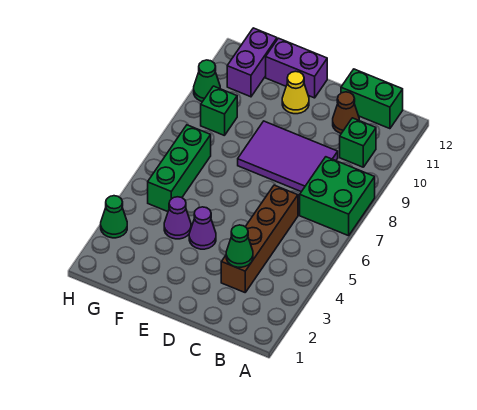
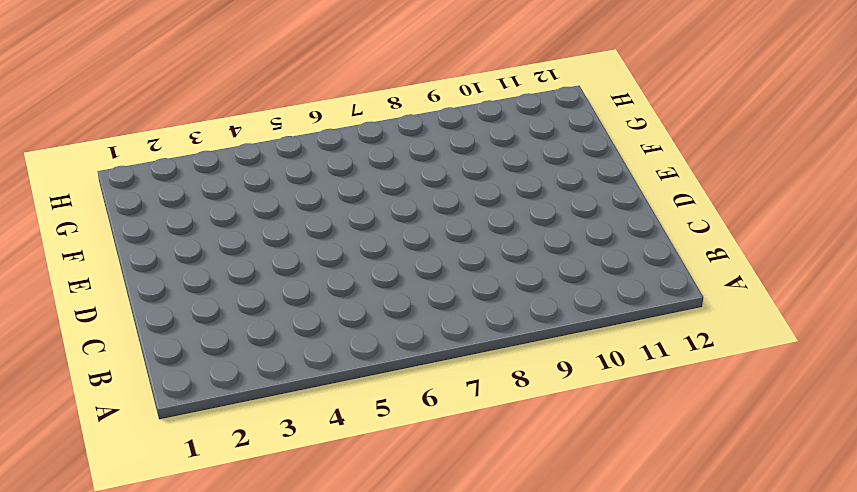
none -> green brick A7:B8 level 1
none -> green brick B10 level 1
none -> green brick B12:C12 level 1

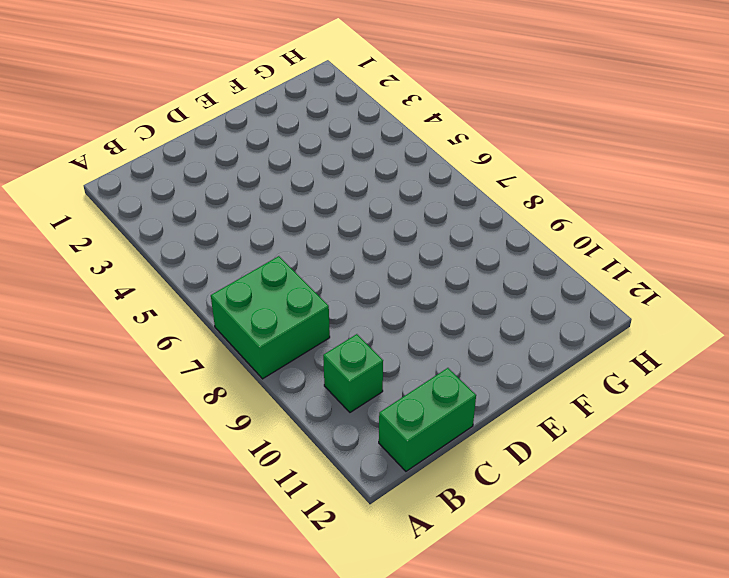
none -> brown brick C3:C6 level 1
none -> purple tile C8:E9 level 1
none -> brown cone C11 level 1

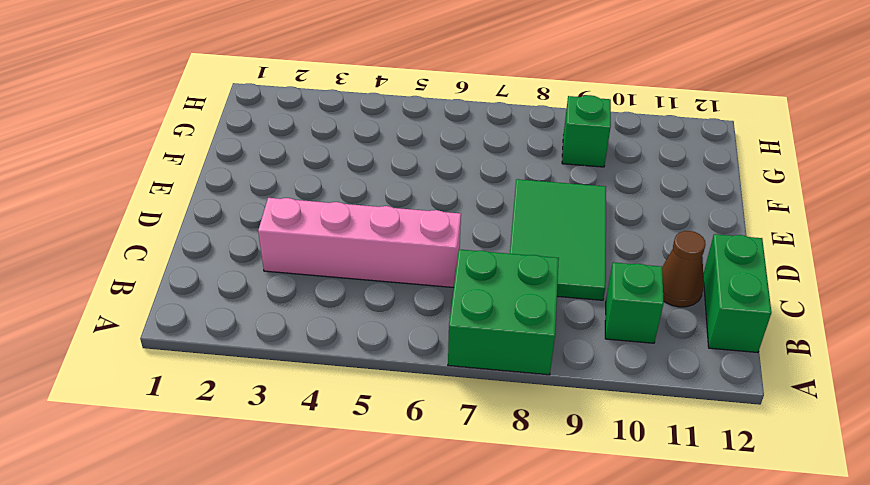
pink brick C3:C6 level 1 -> brown brick C3:C6 level 1
green tile C8:E9 level 1 -> purple tile C8:E9 level 1
none -> purple cone E4 level 1
none -> yellow cone E11 level 1
none -> purple brick E12:F12 level 1

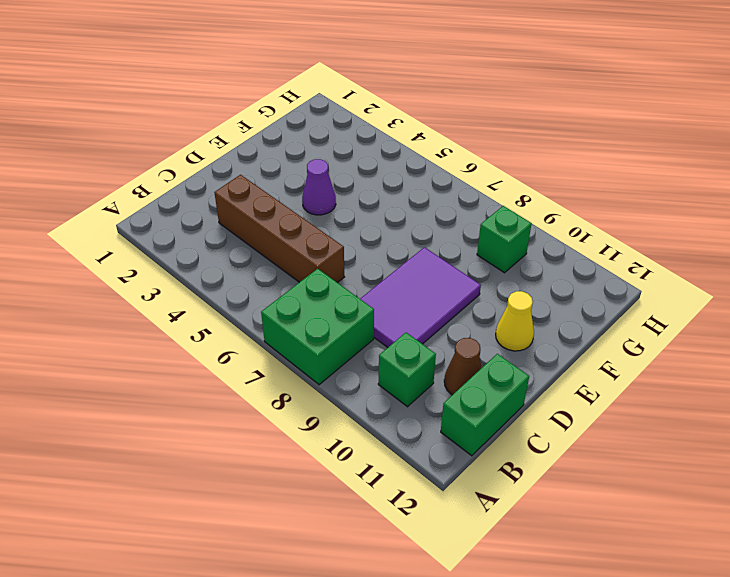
none -> purple brick E12:F12 level 1
none -> purple cone F4 level 1
none -> green brick G5:G7 level 1

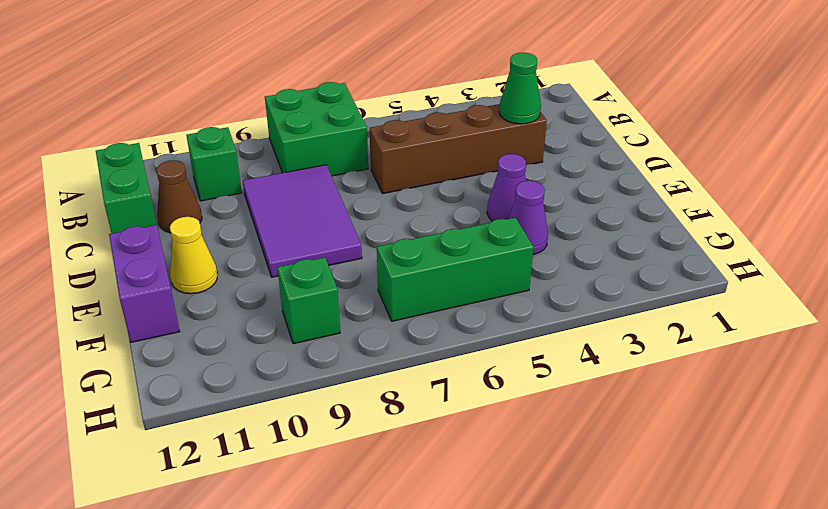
none -> purple brick G11:G12 level 1
none -> green cone H3 level 1
none -> green cone H10 level 1

